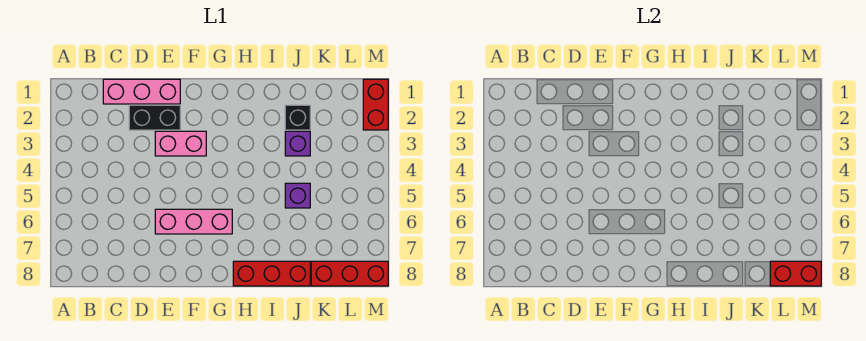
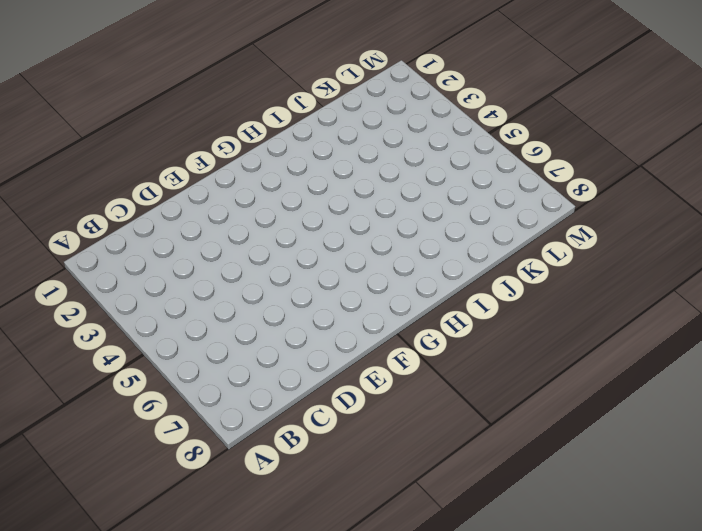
none -> pink brick C1:E1 level 1
none -> black brick D2:E2 level 1

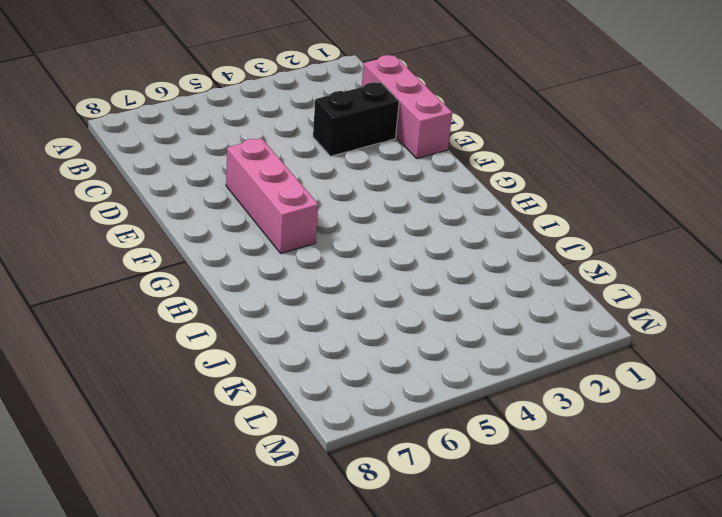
black brick D2:D3 level 1 -> black brick D2:E2 level 1
none -> pink brick E3:F3 level 1
none -> red brick H8:J8 level 1

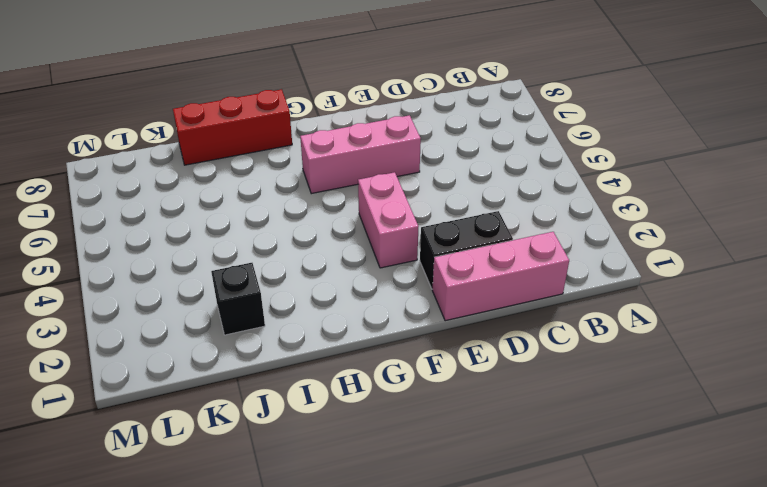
pink brick F3:F4 level 1 -> pink brick E3:F3 level 1
none -> purple brick J3 level 1
none -> purple brick J5 level 1

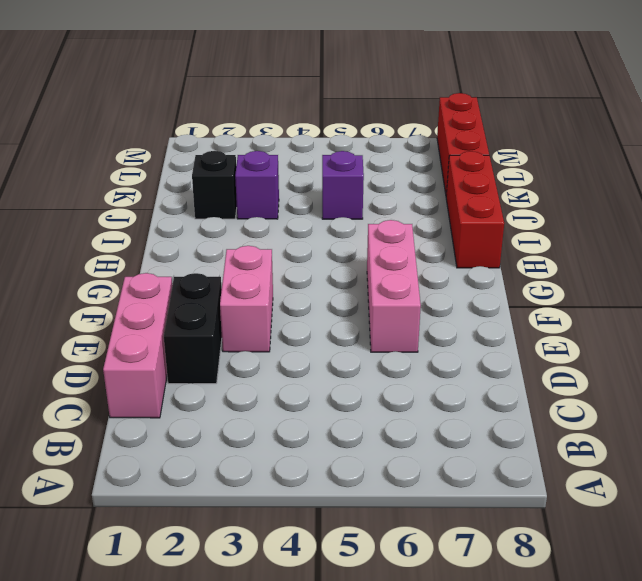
none -> red brick M1:M2 level 1
none -> red brick L8:M8 level 2

